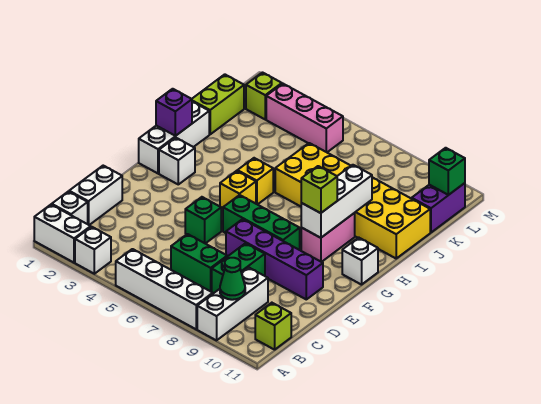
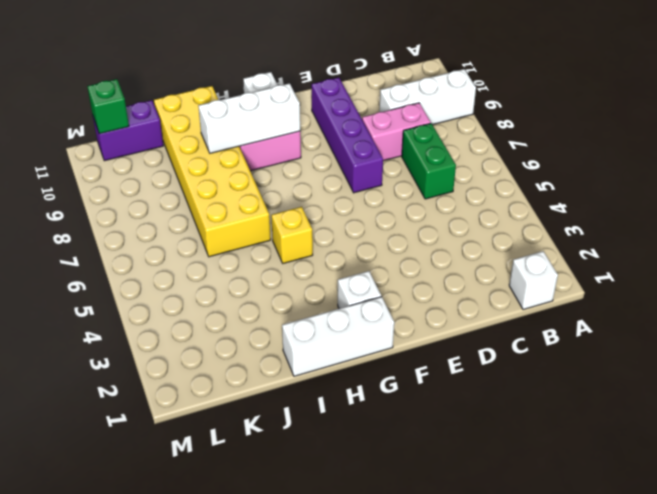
pink brick C8:D8 level 1 -> green brick C8:D8 level 1
none -> white brick A1:A2 level 1
none -> white brick A3 level 1
none -> white brick A5:A8 level 1

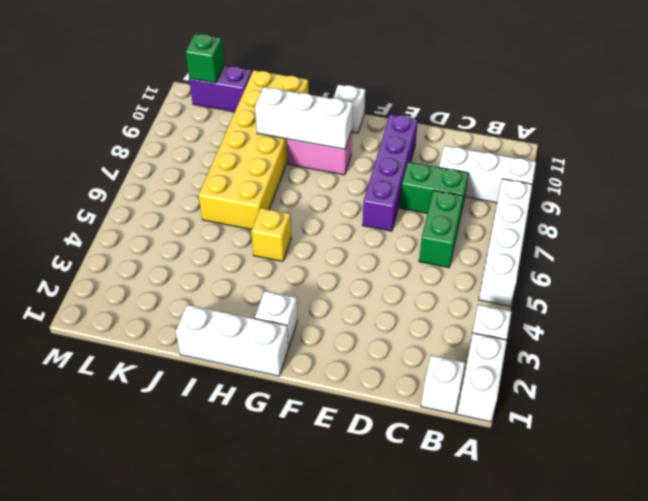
none -> lime brick B11 level 1
none -> white brick C1:D1 level 1
none -> green brick E5 level 1

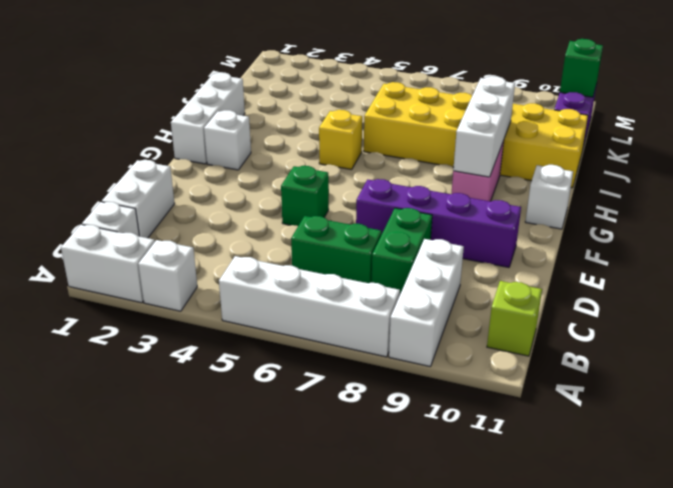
none -> green brick F6:F8 level 1
none -> yellow brick G5 level 1
none -> lime brick J1:K1 level 1

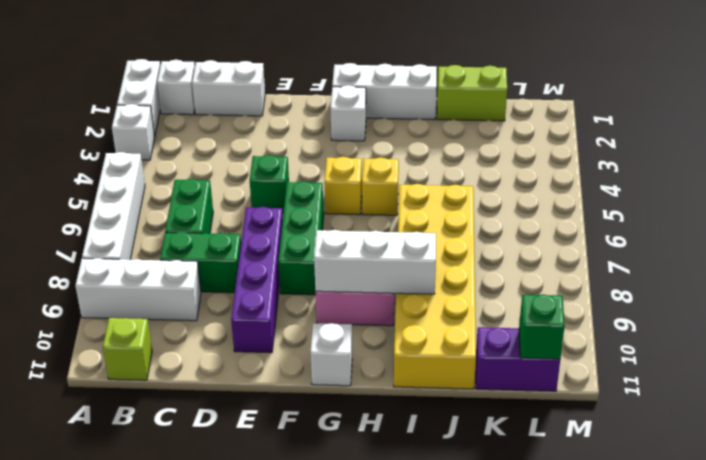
none -> lime brick L2 level 1
none -> pink brick L3:L5 level 1
none -> green cone B9 level 2

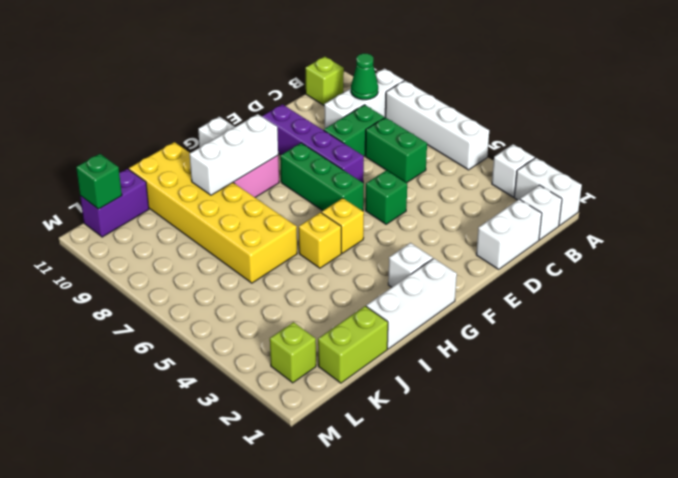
none -> pink brick L3:L5 level 1
none -> purple brick H1 level 2
none -> lime brick G9 level 3

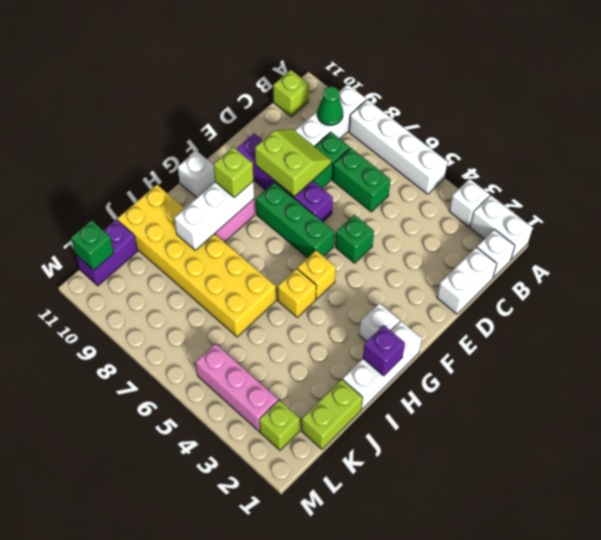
lime slope D8:E9 level 2 top E -> none

